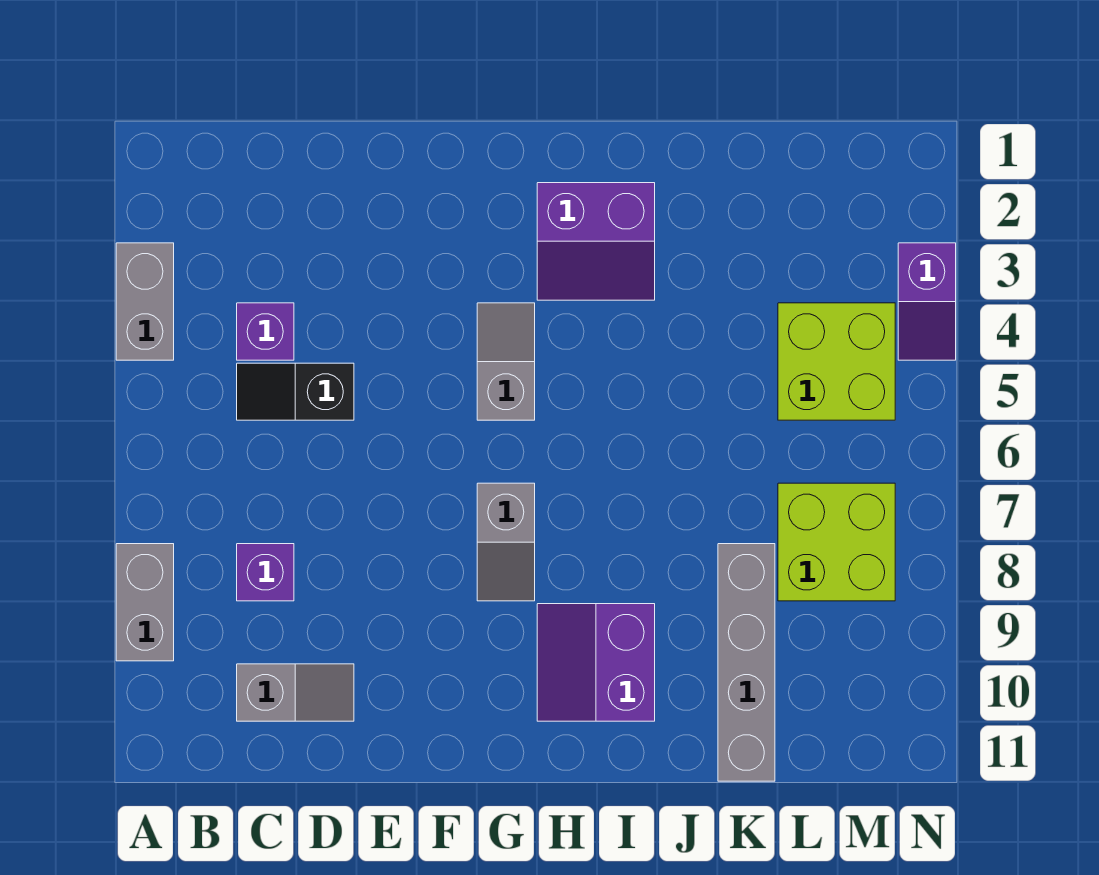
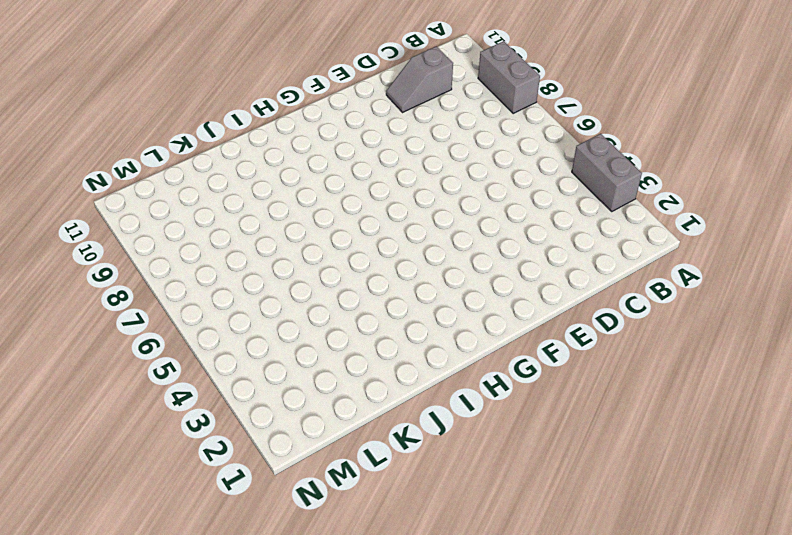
none -> purple brick C4 level 1
none -> black slope C5:D5 level 1 top D
none -> purple brick C8 level 1

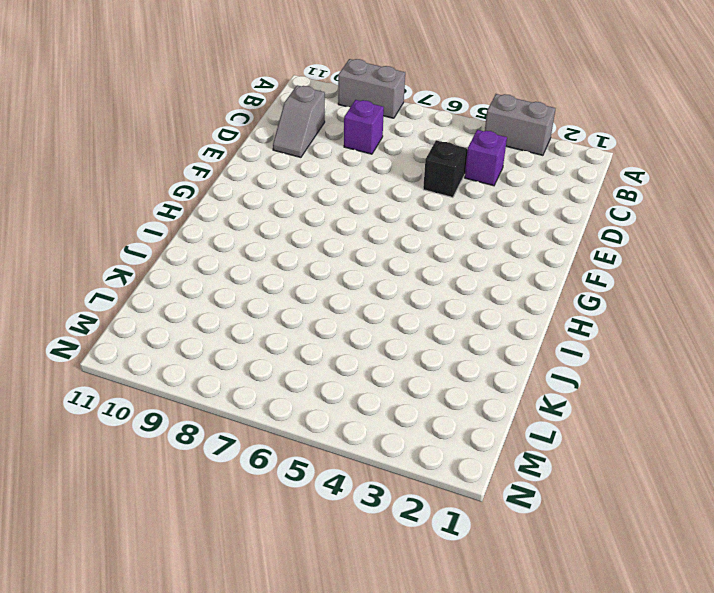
none -> grey slope G4:G5 level 1 top 5
none -> grey slope G7:G8 level 1 top 7
none -> purple slope H2:I3 level 1 top 2

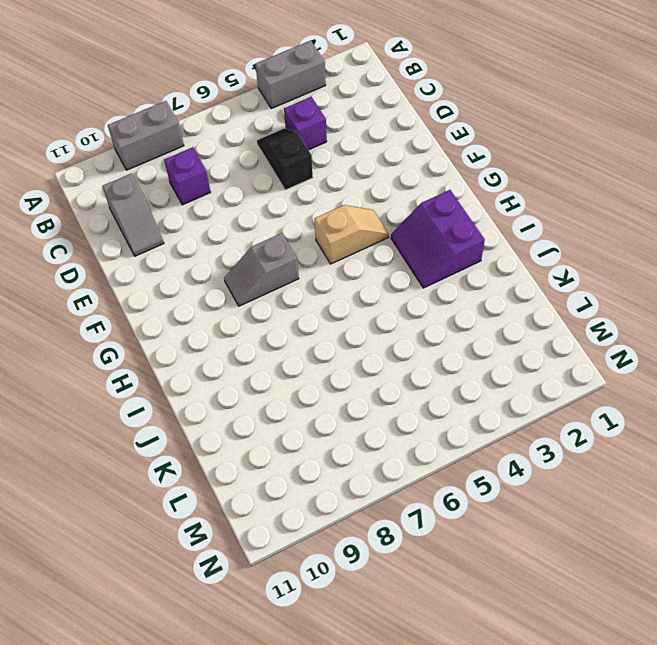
tan slope G4:G5 level 1 top 5 -> grey slope G4:G5 level 1 top 5
none -> purple slope H9:I10 level 1 top I
none -> grey brick K8:K11 level 1
none -> lime brick L4:M5 level 1

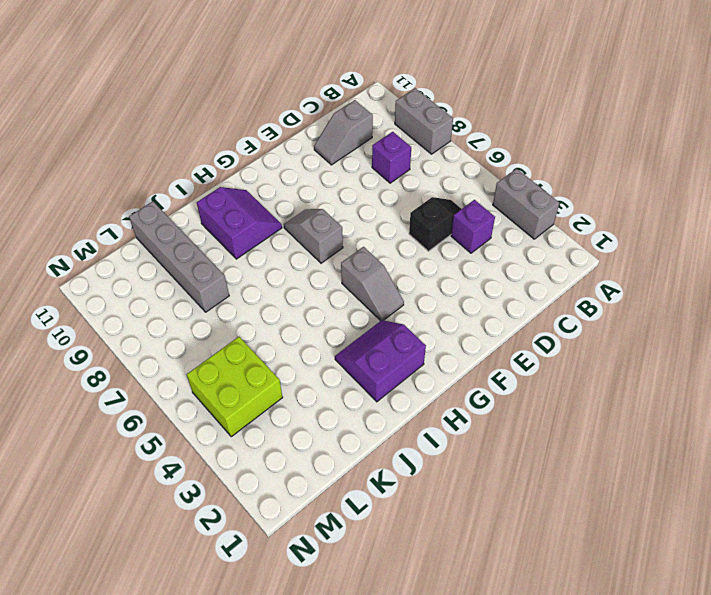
none -> lime brick L7:M8 level 1
none -> purple slope N3:N4 level 1 top 3

